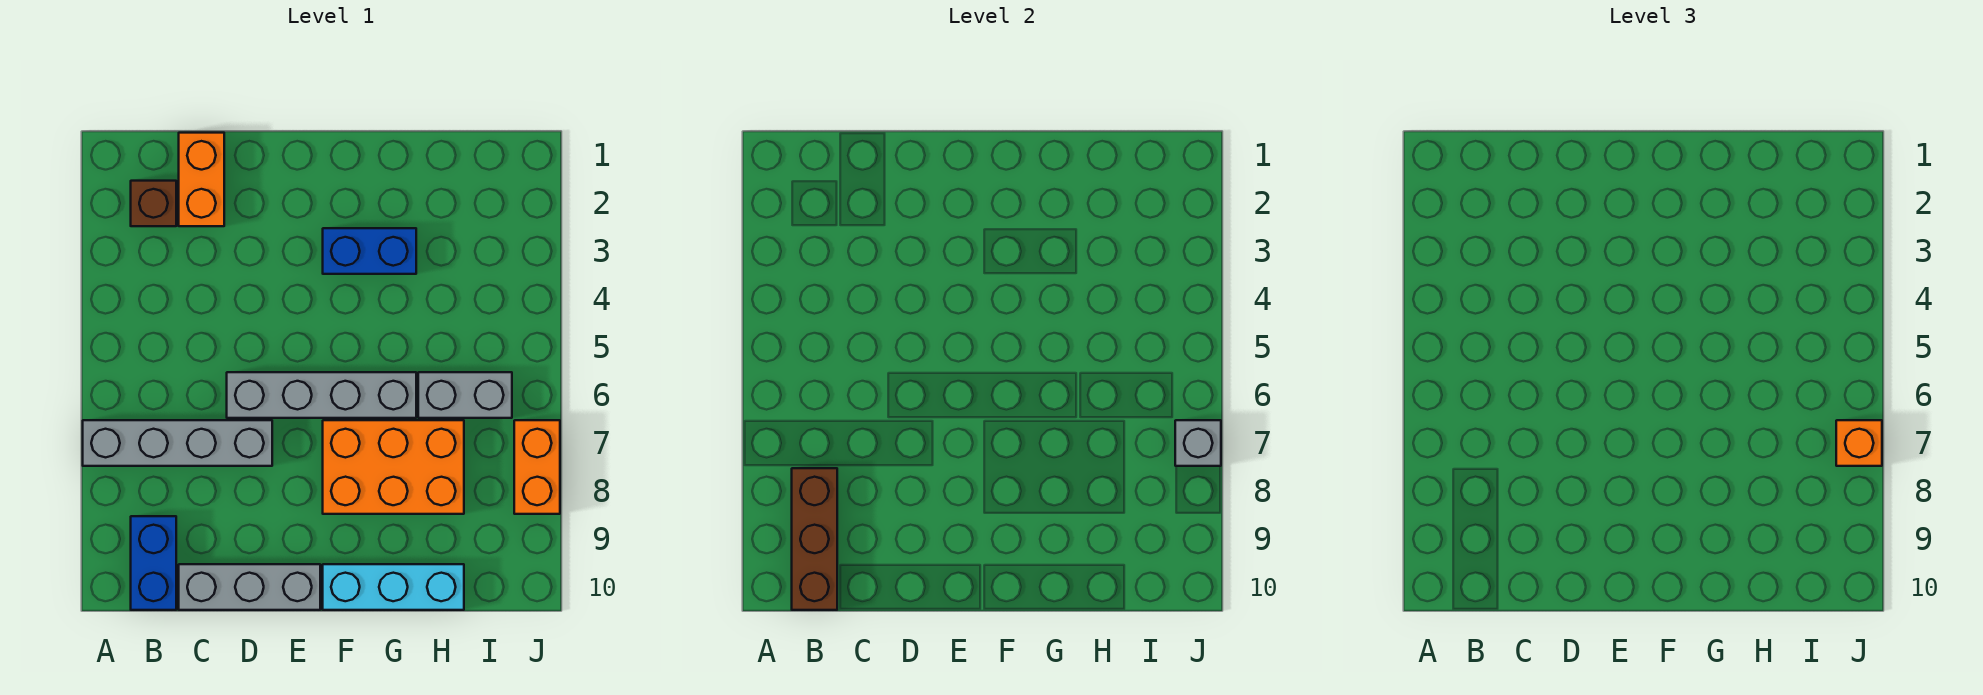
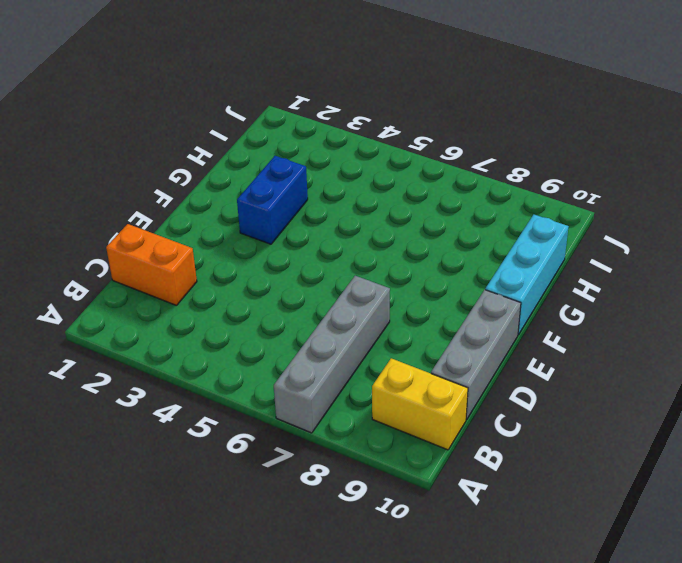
yellow brick B9:B10 level 1 -> blue brick B9:B10 level 1
none -> brown brick B2 level 1
none -> grey brick D6:G6 level 1
none -> orange brick F7:H8 level 1

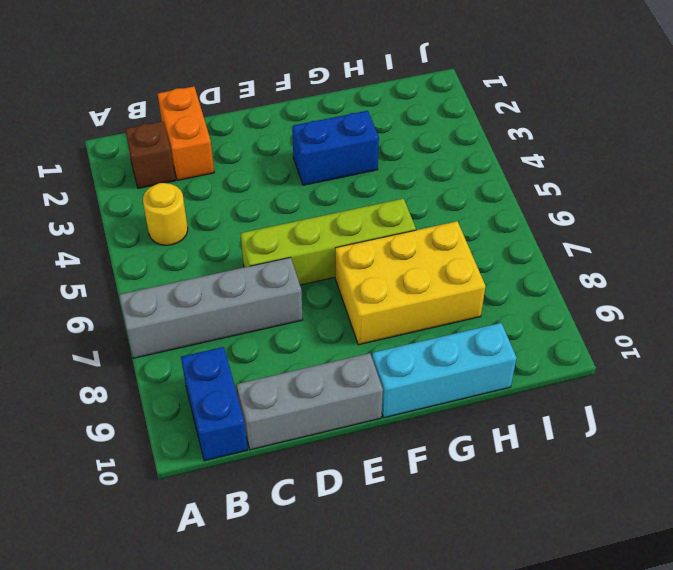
yellow round brick B4 level 1 -> none
lime brick D6:G6 level 1 -> grey brick D6:G6 level 1
yellow brick F7:H8 level 1 -> orange brick F7:H8 level 1
none -> grey brick H6:I6 level 1
none -> orange brick J7:J8 level 1
none -> brown brick B8:B10 level 2

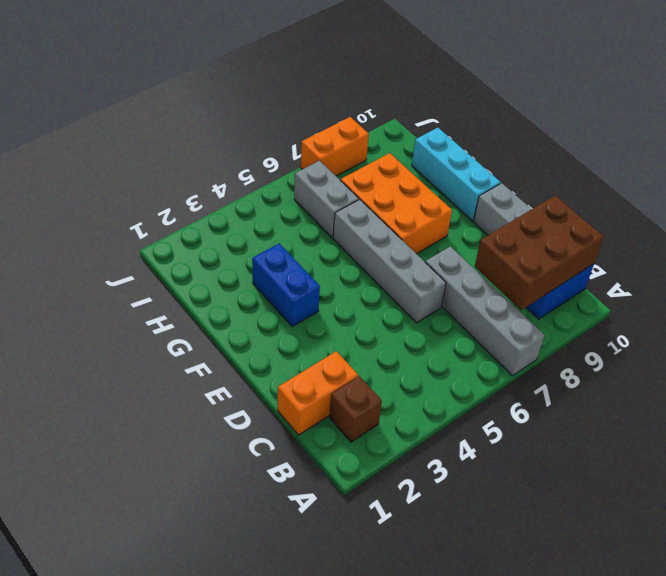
brown brick B8:C10 level 2 -> brown brick B8:B10 level 2
none -> grey brick J7 level 2
none -> orange brick J7 level 3

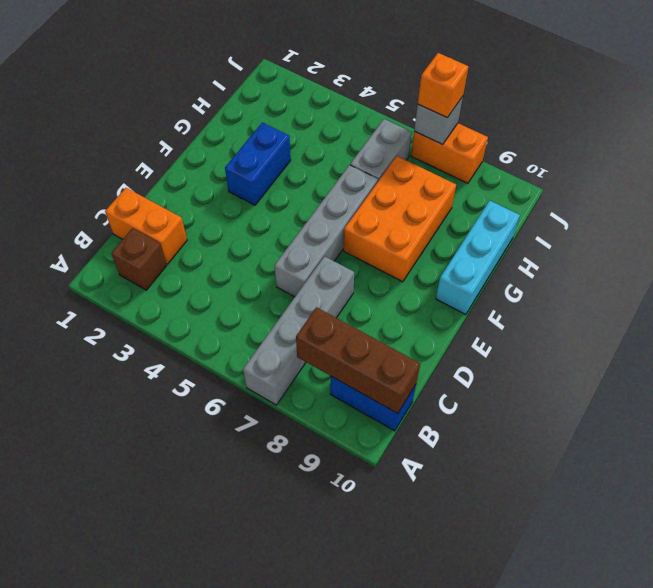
none -> grey brick C10:E10 level 1

